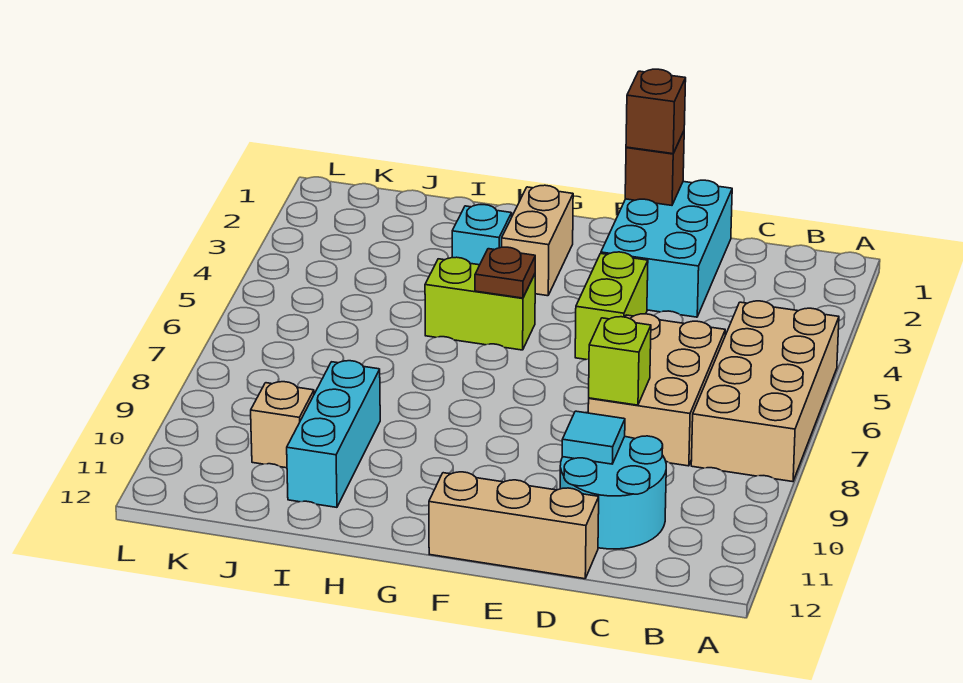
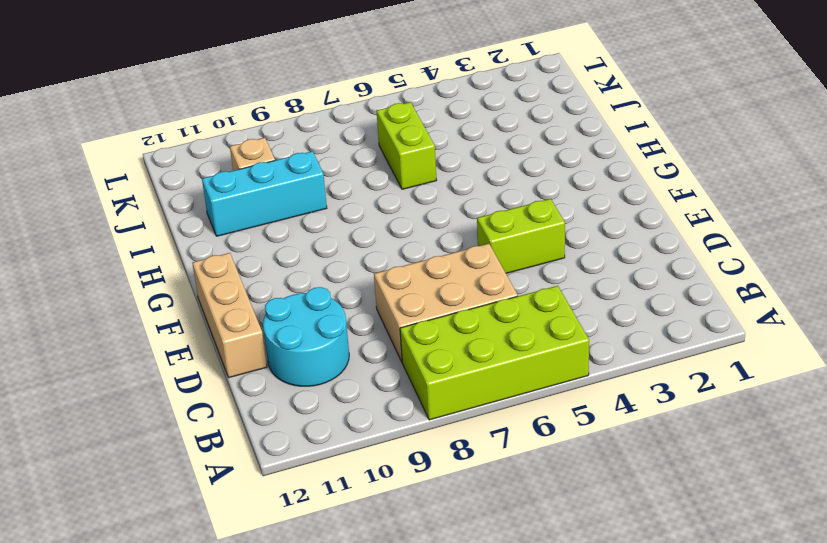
lime brick A5:B8 level 1 -> tan brick A5:B8 level 1
lime brick I6:J6 level 1 -> lime brick G5:H5 level 1
none -> cyan brick D1:E3 level 1
none -> tan brick G2:G3 level 1
none -> cyan brick H3 level 1

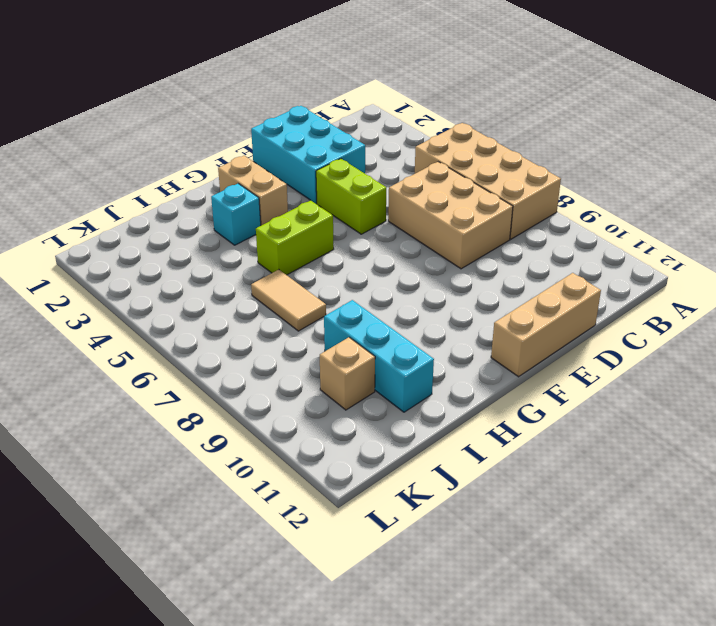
tan tile I6:I7 level 1 -> none
none -> cyan round brick C10:D11 level 1
none -> lime brick D8 level 2
none -> cyan tile D10 level 2

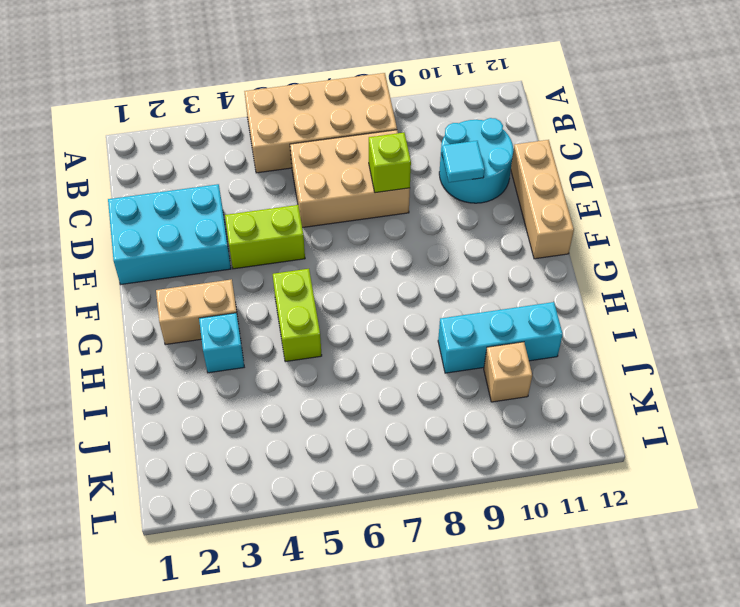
none -> brown brick E1 level 2
none -> brown plate G5 level 2
none -> brown brick E1 level 3

